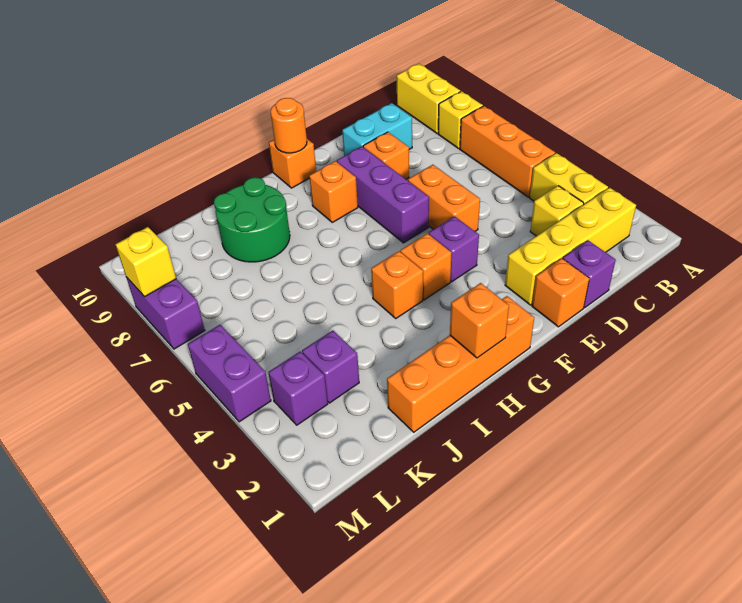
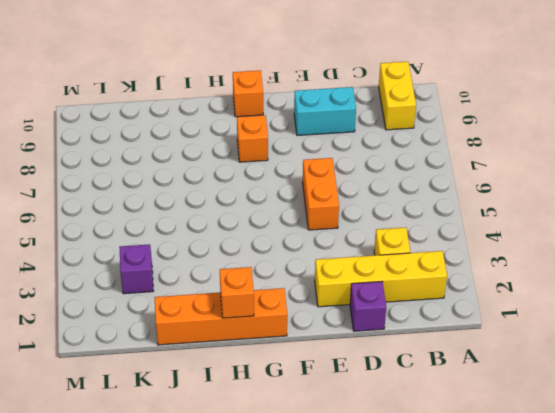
none -> yellow brick B3:B4 level 1
none -> orange brick B5:B7 level 1
none -> yellow brick B8 level 1

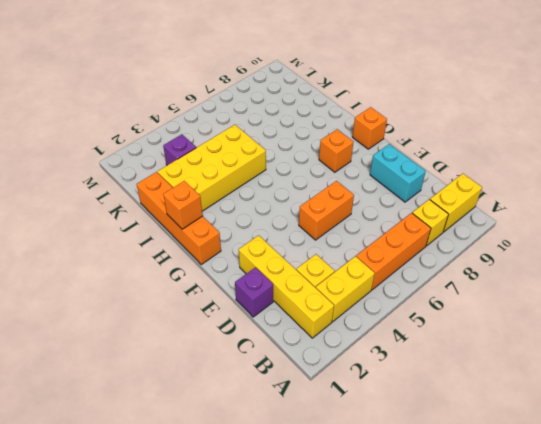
yellow brick I2:J5 level 1 -> none
none -> orange brick E1 level 1
none -> orange brick E8 level 1
none -> purple brick F4 level 1

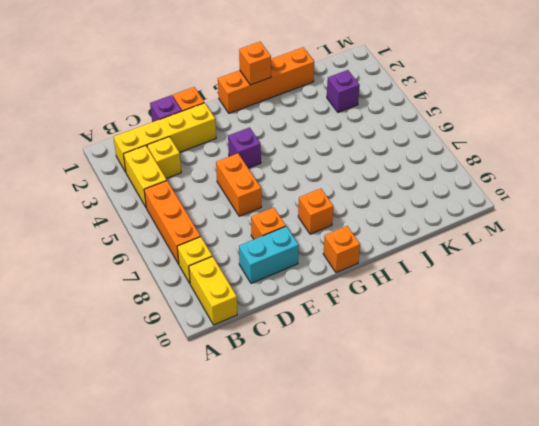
none -> purple brick F6:F8 level 1
none -> orange brick G4 level 1
none -> orange brick H4 level 1

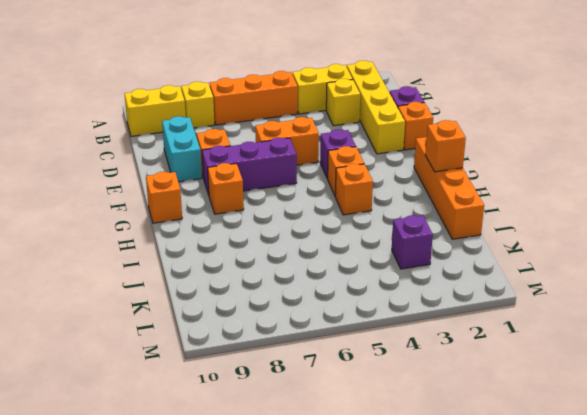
none -> green round brick I8:J9 level 1
none -> purple brick L3 level 1
none -> purple brick M4:M5 level 1

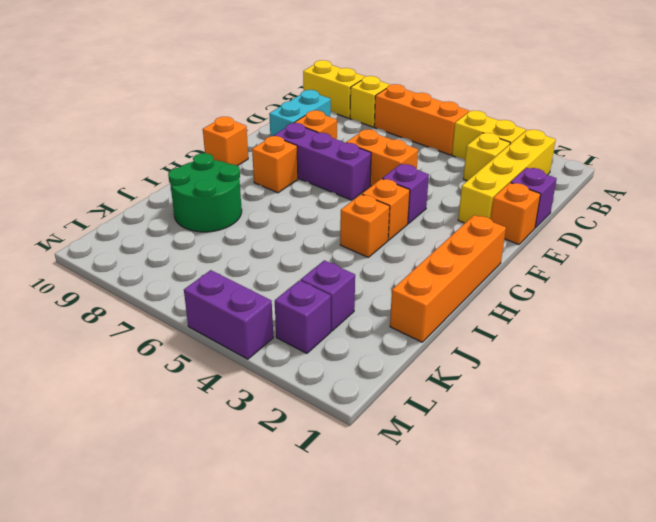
none -> purple brick M7:M8 level 1
none -> orange round brick G10 level 2
none -> orange brick H1 level 2

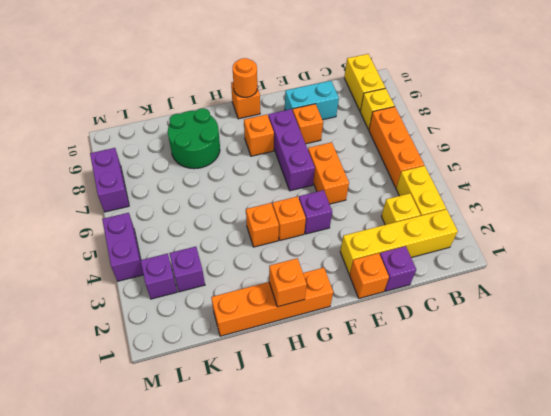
none -> yellow brick M8 level 2

